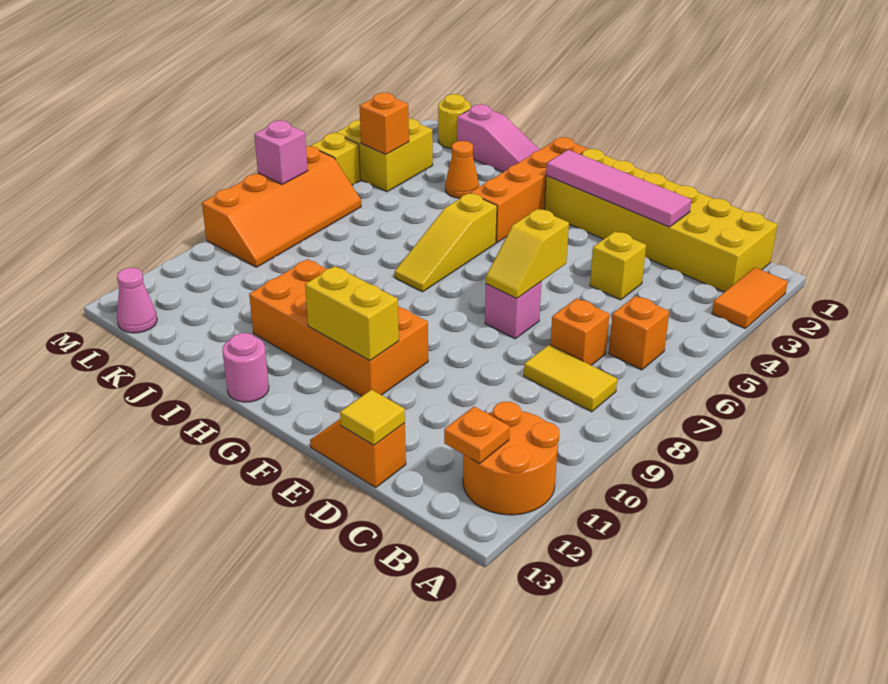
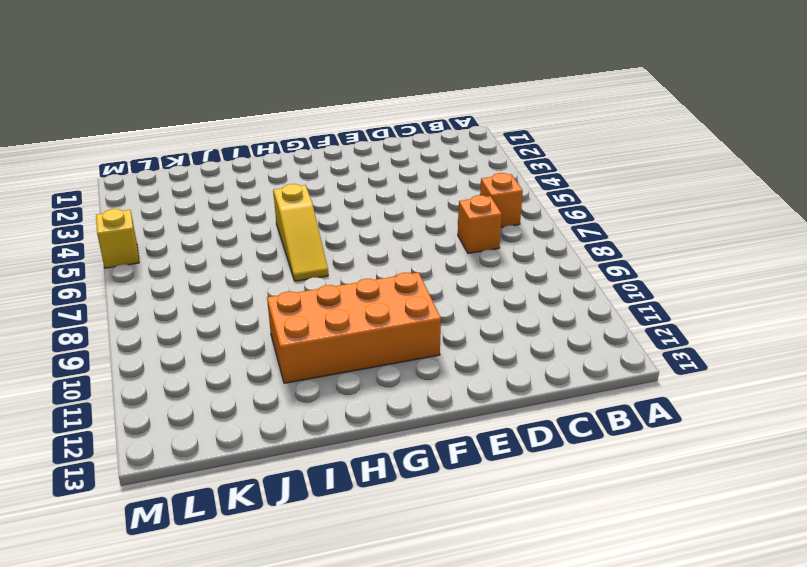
none -> orange tile A2:A3 level 1
none -> orange round brick A11:B12 level 1
none -> yellow brick B1:G2 level 1

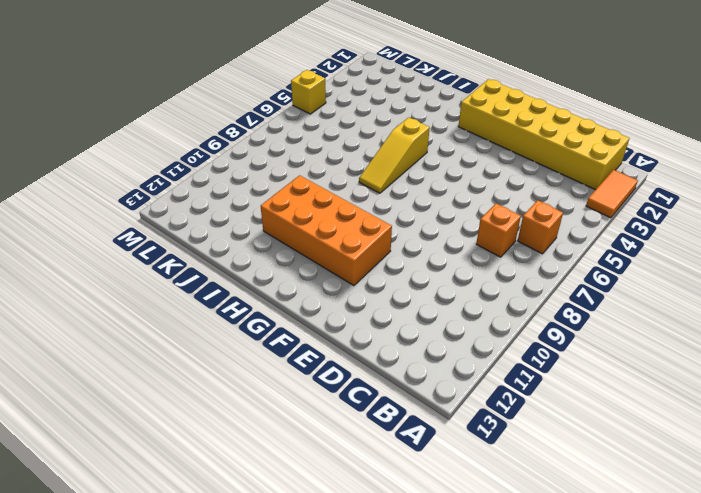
none -> orange round brick A11:B12 level 1
none -> yellow tile B8:C8 level 1
none -> yellow brick D4 level 1

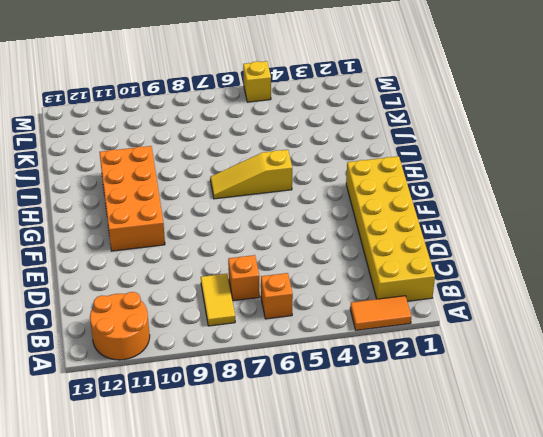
none -> yellow brick D4 level 1
none -> orange slope D13:E13 level 1 top D
none -> pink brick E7 level 1

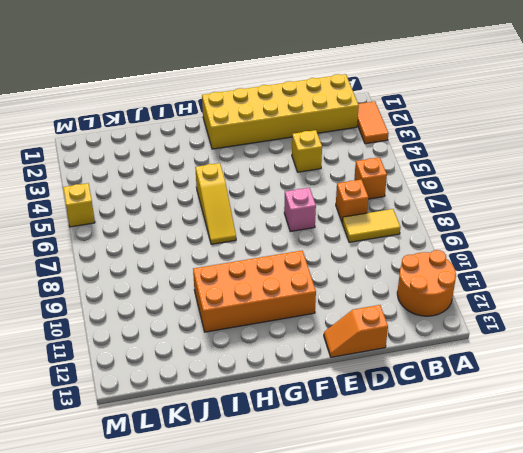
none -> orange brick H1:H4 level 1
none -> pink round brick H13 level 1
none -> pink slope I1:K1 level 1 top K

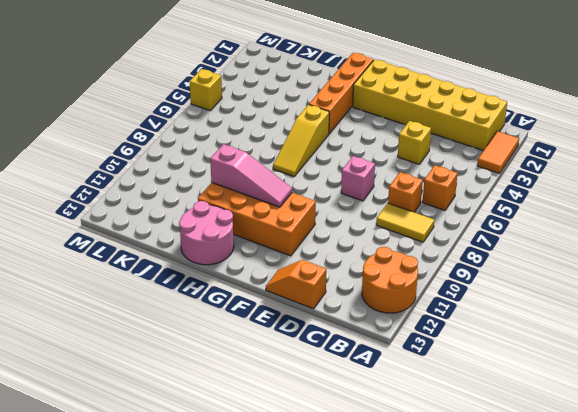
pink slope G10:I10 level 2 top I -> pink slope I1:K1 level 1 top K
pink round brick H12:I13 level 1 -> pink round brick H13 level 1
none -> orange cone J3 level 1
none -> yellow round brick L1 level 1
none -> yellow brick L3:M4 level 1

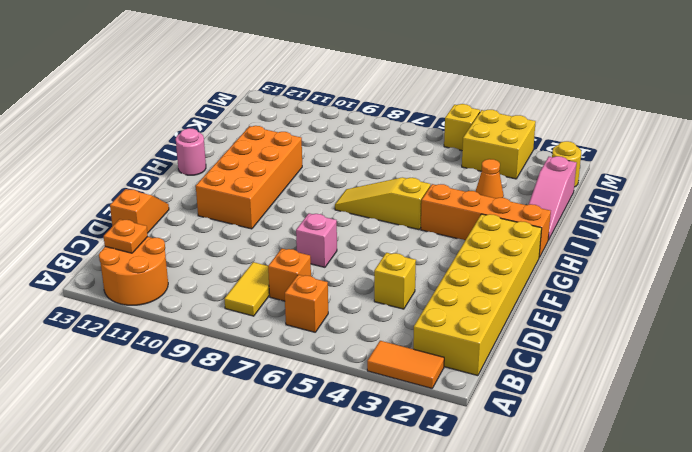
none -> orange slope L6:M9 level 1 top M
none -> pink cone L13 level 1
none -> pink tile D2:G2 level 2

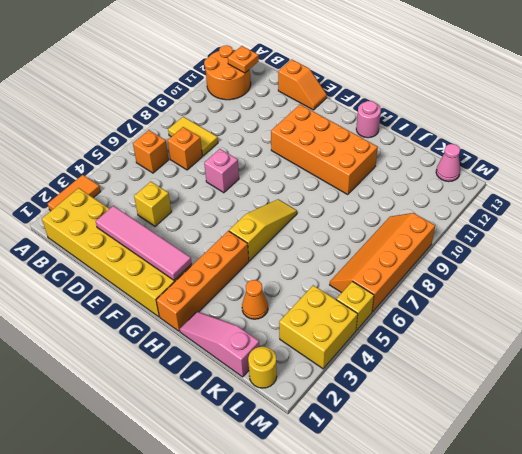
none -> yellow tile D13 level 2
none -> yellow slope E6:E7 level 2 top 6
none -> yellow brick F11:G11 level 2

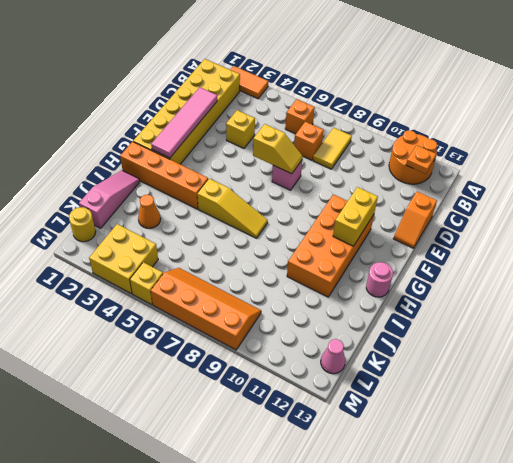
none -> yellow tile D13 level 2
none -> orange brick L4 level 2
none -> pink brick M7 level 2

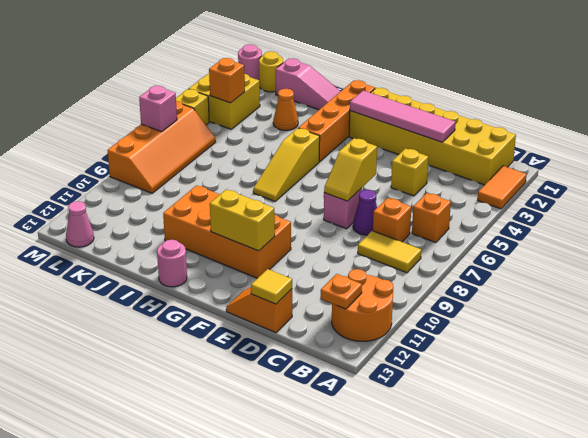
purple cone D7 level 1 -> none
pink round brick M1 level 1 -> none

